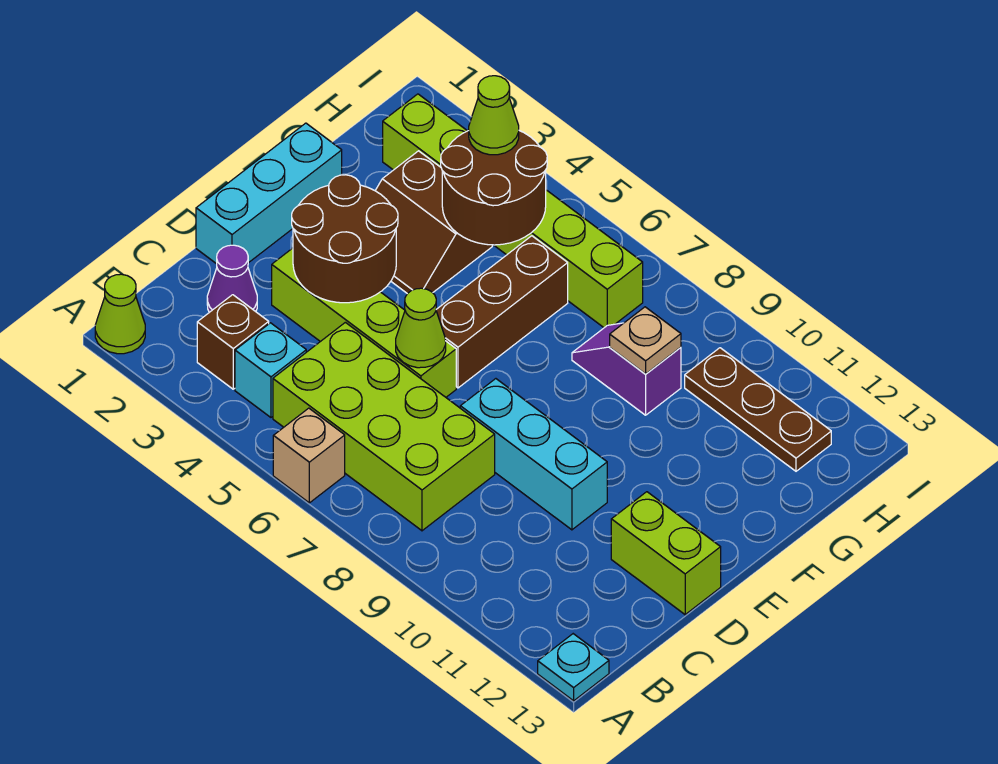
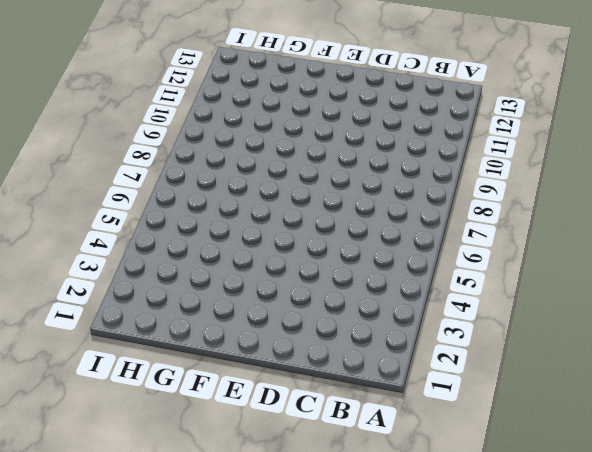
none -> lime cone A1 level 1
none -> tan brick A6 level 1
none -> cyan plate A13 level 1

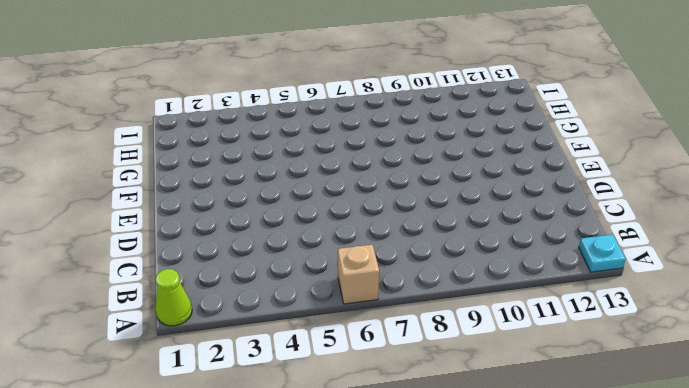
none -> brown brick B3 level 1
none -> cyan brick B4 level 1
none -> lime brick B5:C8 level 1

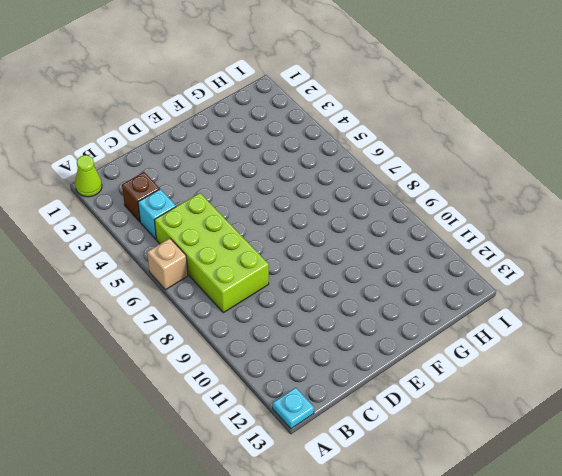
none -> purple cone C2 level 1
none -> cyan brick D1:F1 level 1
none -> lime brick D3:D6 level 1

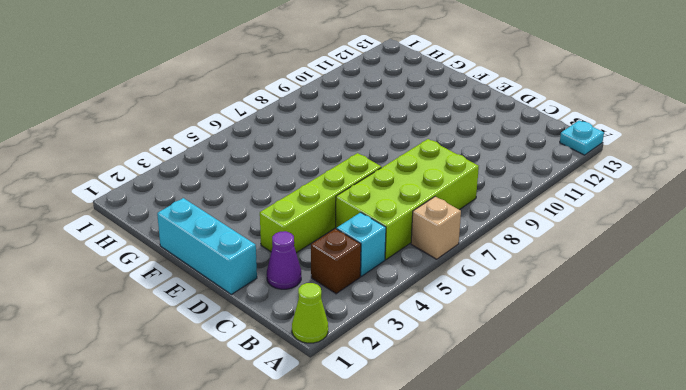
none -> cyan brick D8:D10 level 1
none -> lime brick D12:D13 level 1
none -> brown brick E6:G6 level 1

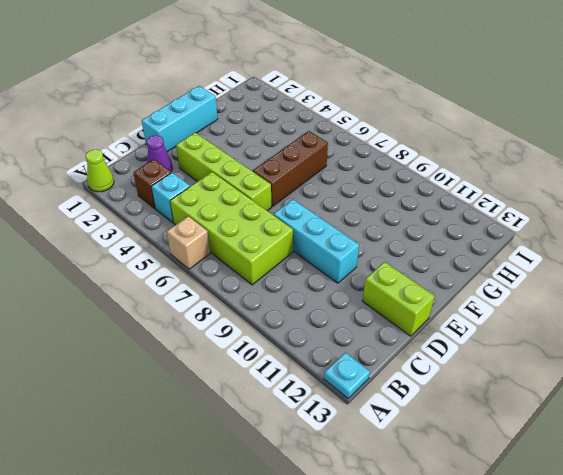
none -> brown slope F3:G4 level 1 top G
none -> purple slope G8:G9 level 1 top 9
none -> lime brick H2:H7 level 1

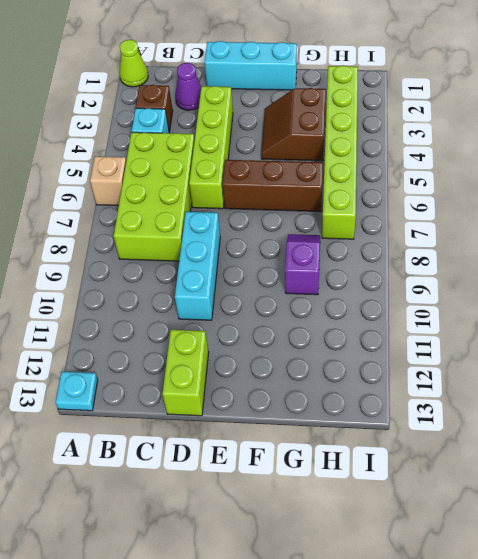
none -> brown plate H10:H12 level 1
none -> brown round brick D3:E4 level 2
none -> lime cone D6 level 2

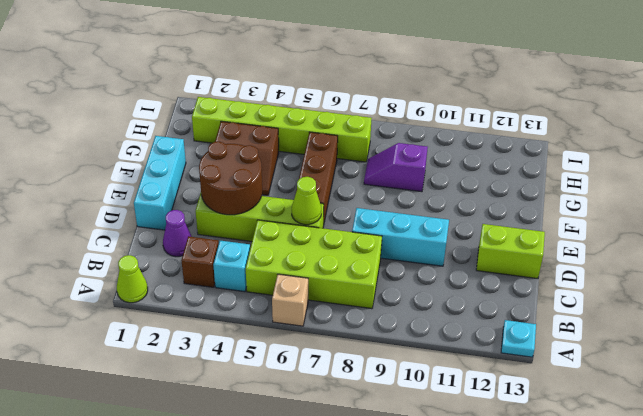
none -> brown plate H10:H12 level 1
none -> brown round brick G4:H5 level 2
none -> tan plate G9 level 2

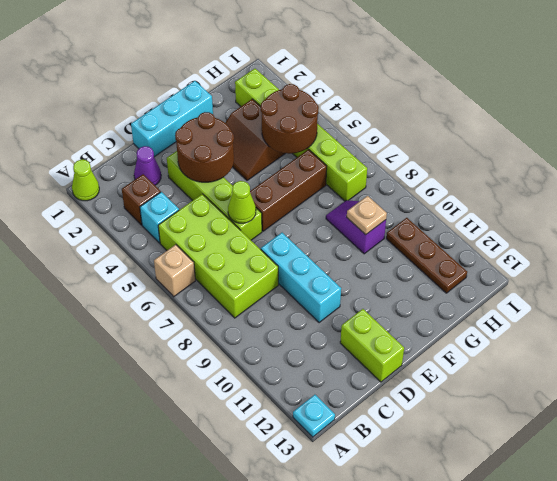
none -> lime cone H4 level 3

